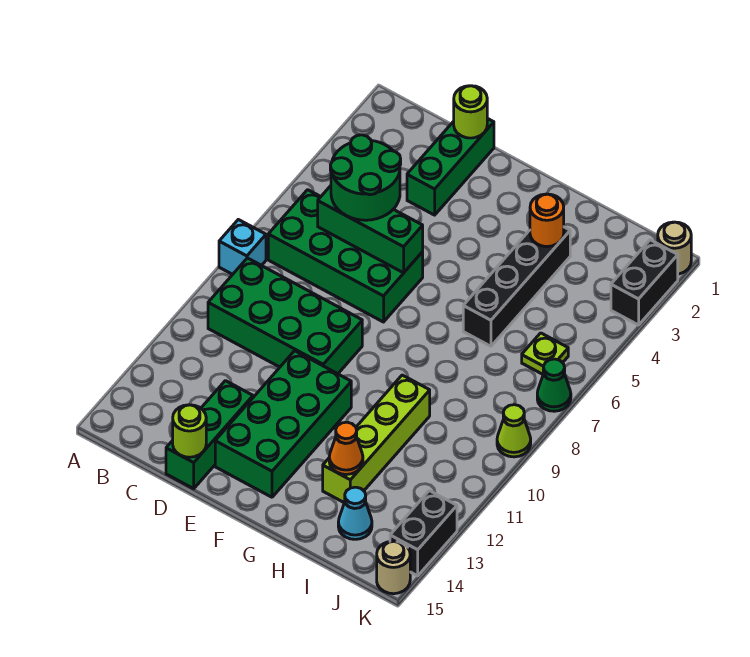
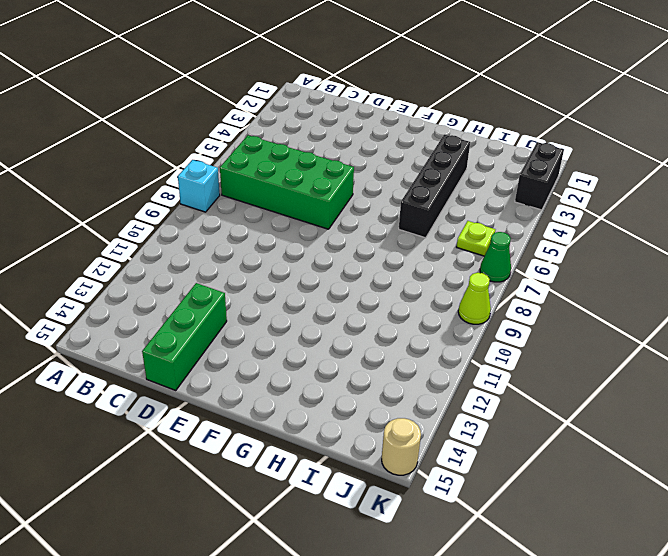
none -> green brick B9:E10 level 1
none -> green brick D1:D3 level 1
none -> green brick E11:F14 level 1

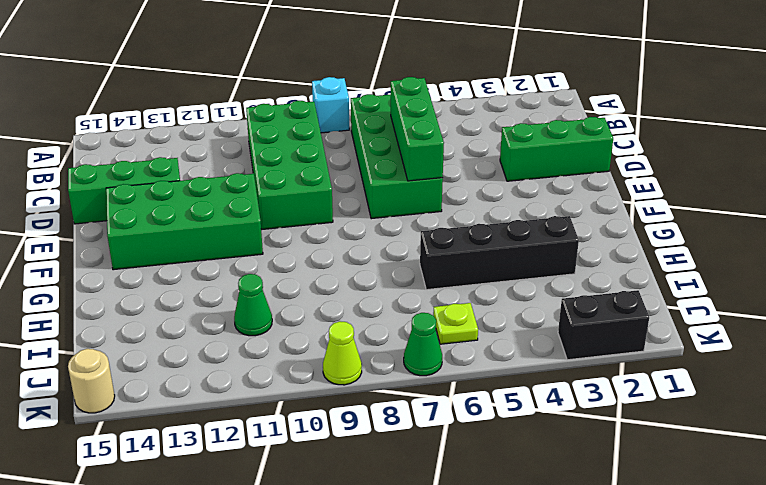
green cone I11 level 1 -> none
none -> lime brick H10:H13 level 1
none -> cyan cone I14 level 1
none -> tan round brick K1 level 1

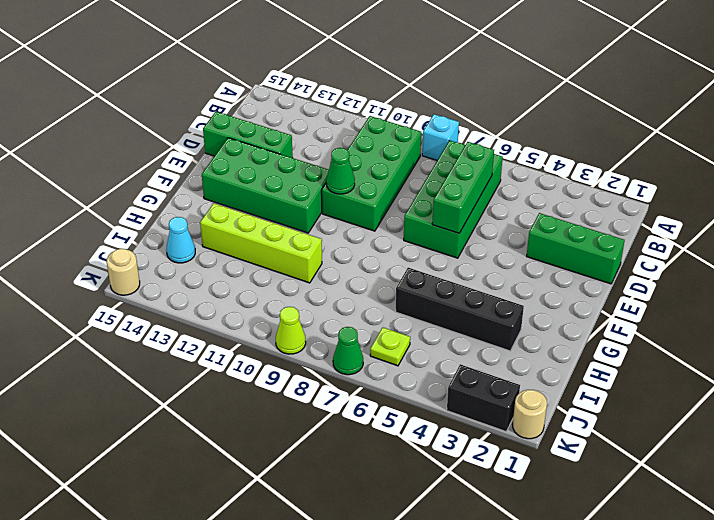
green cone E10 level 2 -> none
none -> black brick K13:K14 level 1
none -> lime round brick D1 level 2
none -> lime round brick D15 level 2

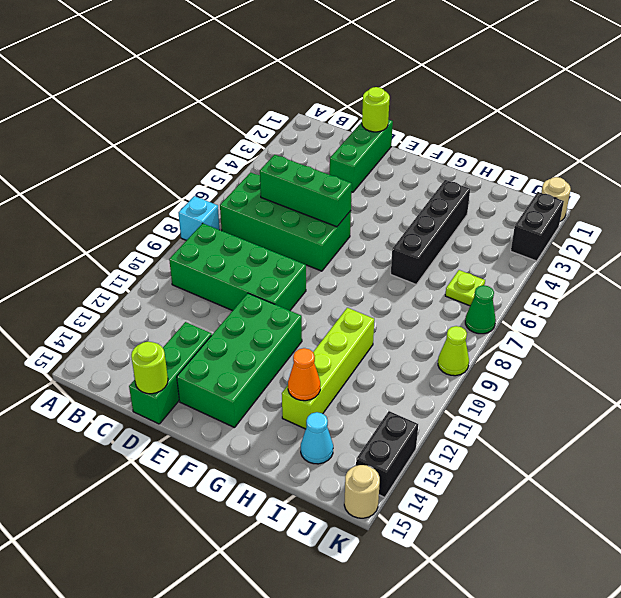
none -> orange round brick H3 level 2
none -> green round brick C5:D6 level 3

